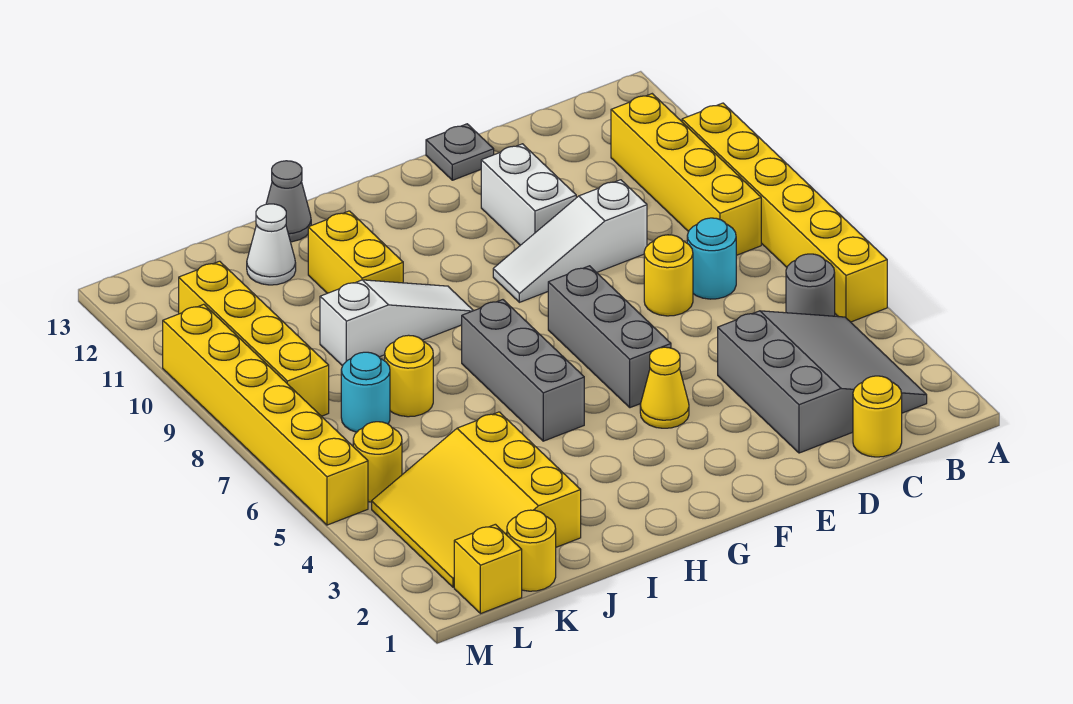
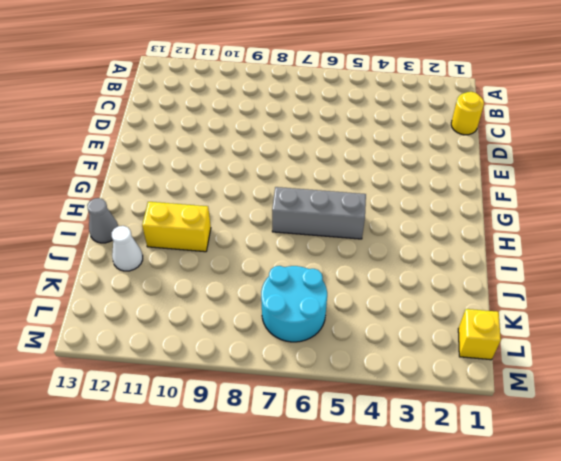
cyan round brick K6:L7 level 1 -> cyan round brick K7 level 1
none -> yellow brick A5:A10 level 1
none -> grey slope B2:D4 level 1 top D
none -> grey round brick B5 level 1

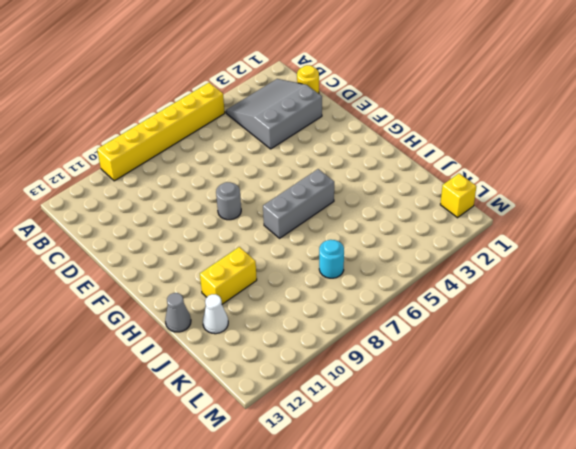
grey round brick F8 level 1 -> grey round brick B5 level 1
none -> yellow brick B8:B11 level 1
none -> cyan round brick C7 level 1
none -> yellow round brick D7 level 1

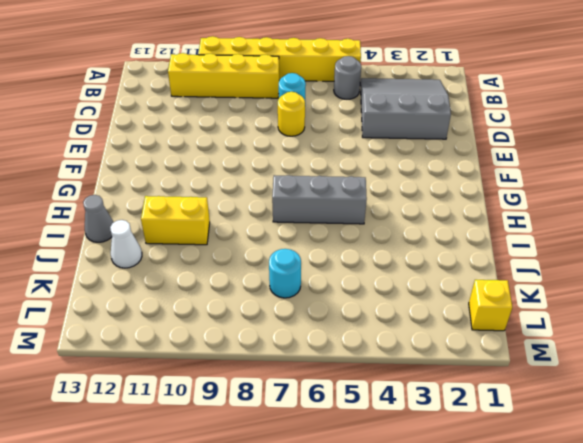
none -> yellow round brick C1 level 1
none -> white slope D9:F9 level 1 top D
none -> white brick E10:E11 level 1

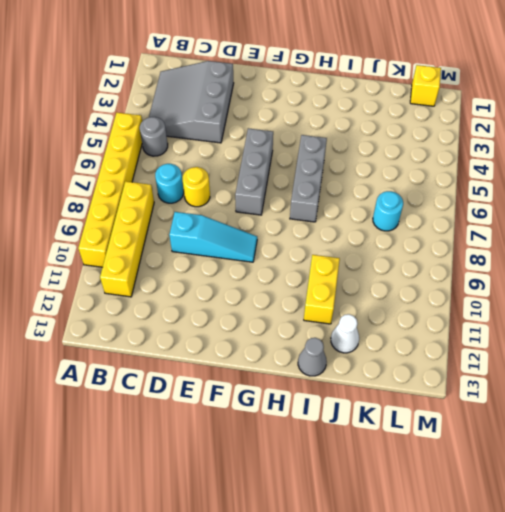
cyan slope D9:F9 level 1 top D -> white slope D9:F9 level 1 top D
none -> yellow round brick C1 level 1
none -> white brick E10:E11 level 1
none -> grey plate E13 level 1

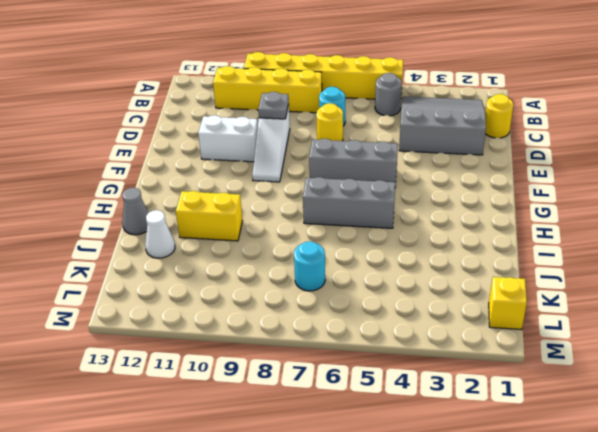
grey plate D9 level 2 -> grey plate E13 level 1
none -> yellow cone F4 level 1
none -> white slope H9:J9 level 1 top J
none -> yellow slope J2:L4 level 1 top J

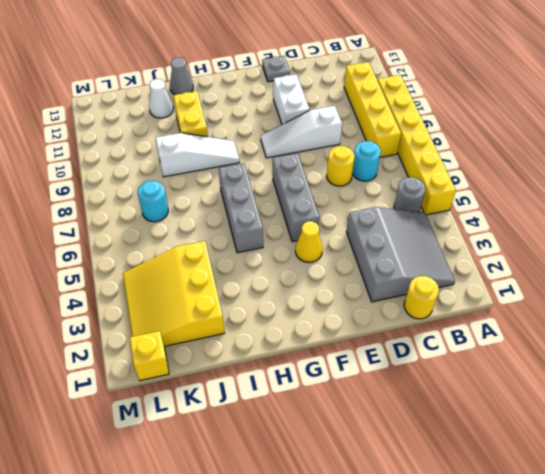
none -> yellow round brick J7 level 1
none -> yellow round brick K1 level 1
none -> yellow round brick L5 level 1

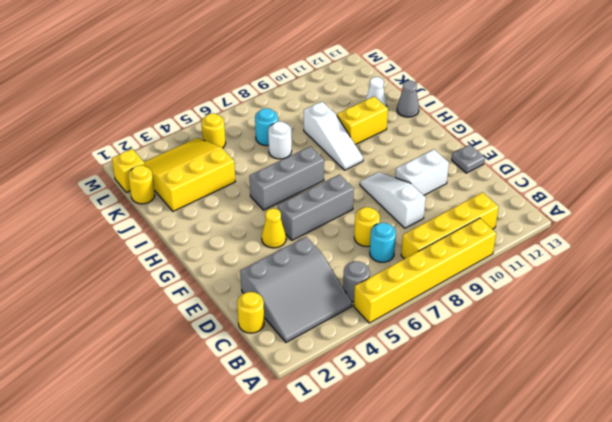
white round brick J7 level 1 -> yellow round brick J7 level 1
none -> yellow brick L8:L11 level 1
none -> yellow brick M5:M10 level 1

